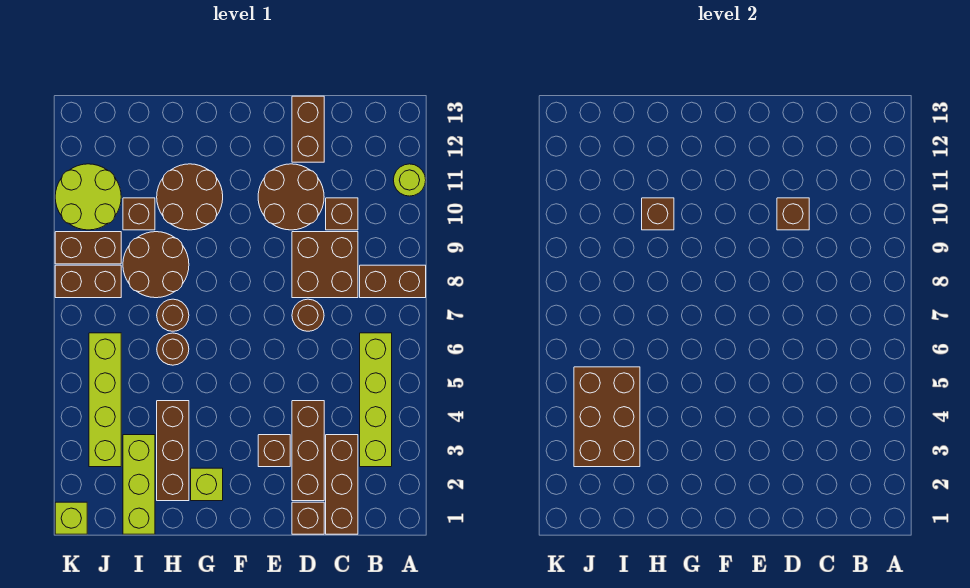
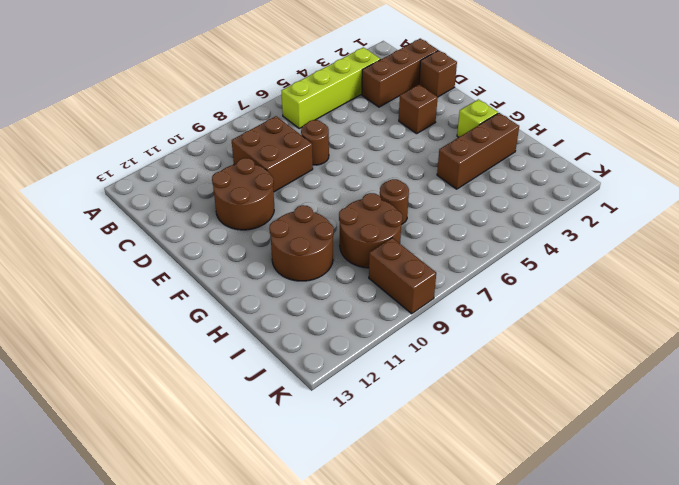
none -> brown brick A8:B8 level 1
none -> lime round brick A11 level 1
none -> brown brick C10 level 1

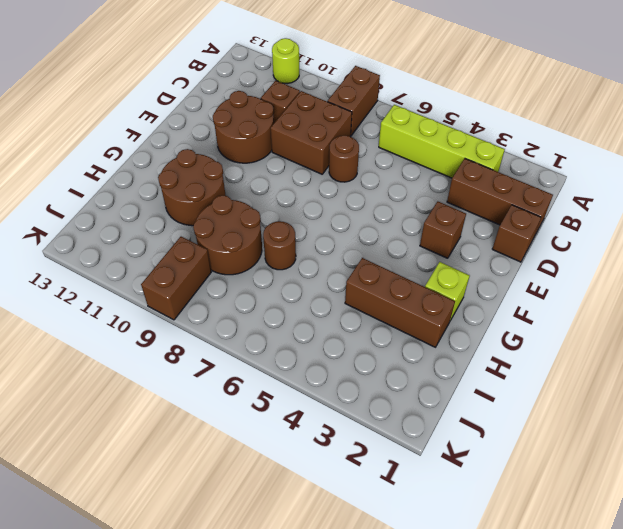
none -> brown brick D2:D4 level 1
none -> brown brick D12:D13 level 1
none -> brown round brick H6 level 1

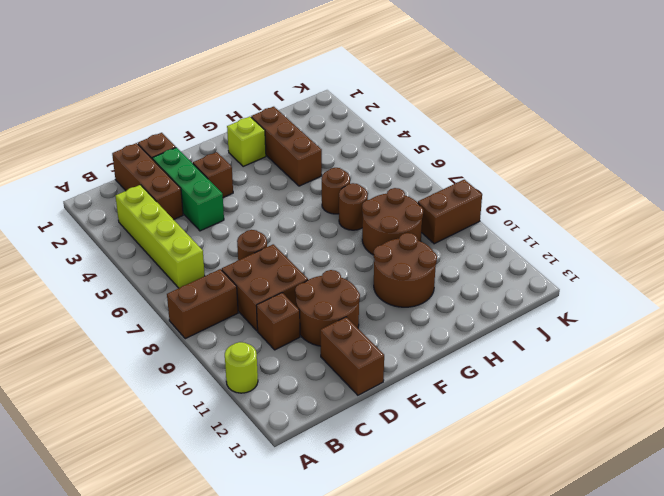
green brick D2:D4 level 1 -> brown brick D2:D4 level 1
none -> lime brick I1:I3 level 1
none -> brown brick I10 level 1
none -> lime brick J3:J6 level 1

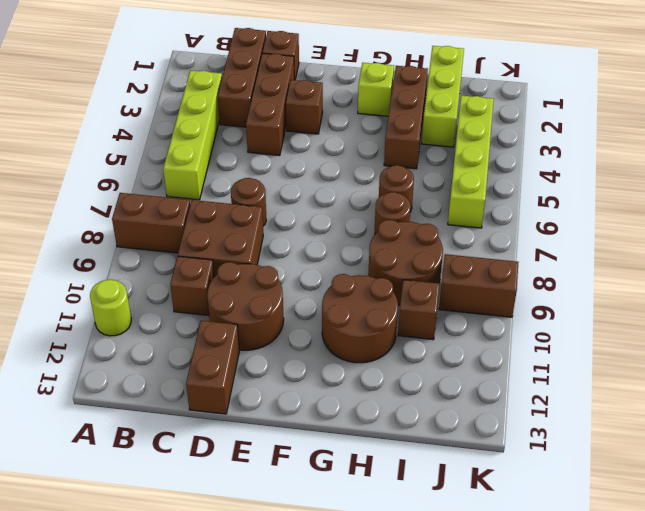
none -> brown brick J8:K8 level 1
none -> lime round brick J10:K11 level 1
none -> lime brick K1 level 1

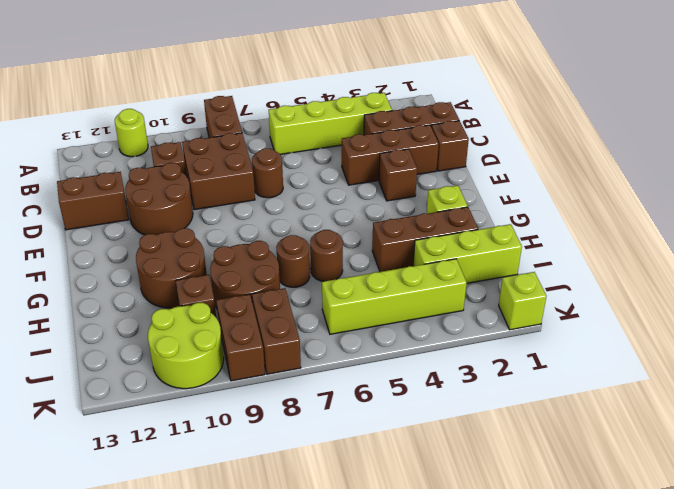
none -> brown brick D10 level 2
none -> brown brick H10 level 2
none -> brown brick I3:J5 level 2

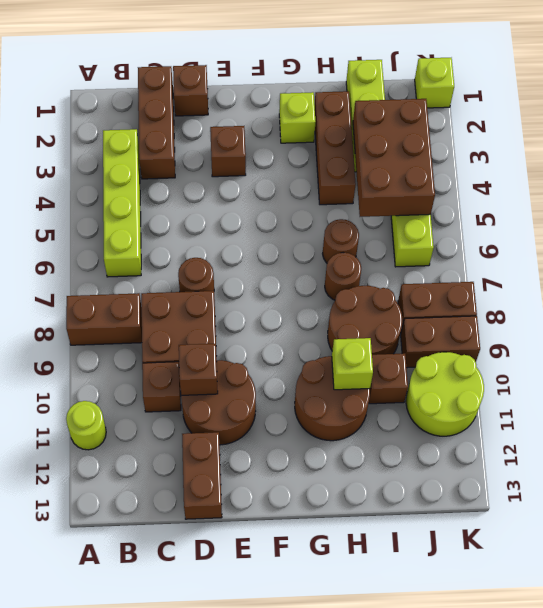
lime brick H10 level 2 -> brown brick H10 level 2
none -> brown brick D2:D4 level 1

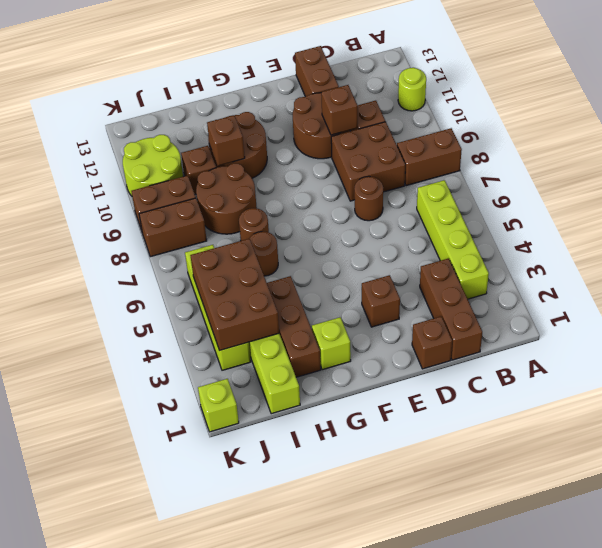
none -> brown brick D2:D4 level 1

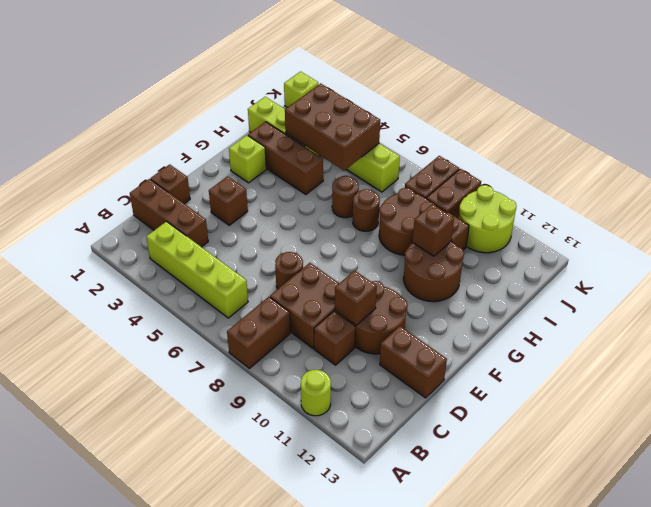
none -> brown brick D2:D4 level 1

